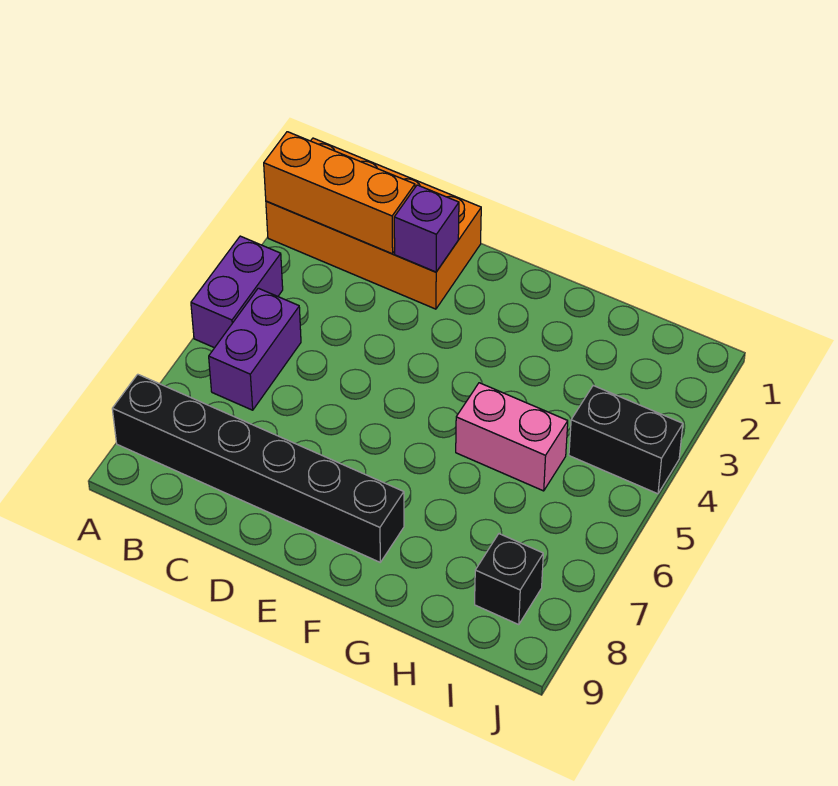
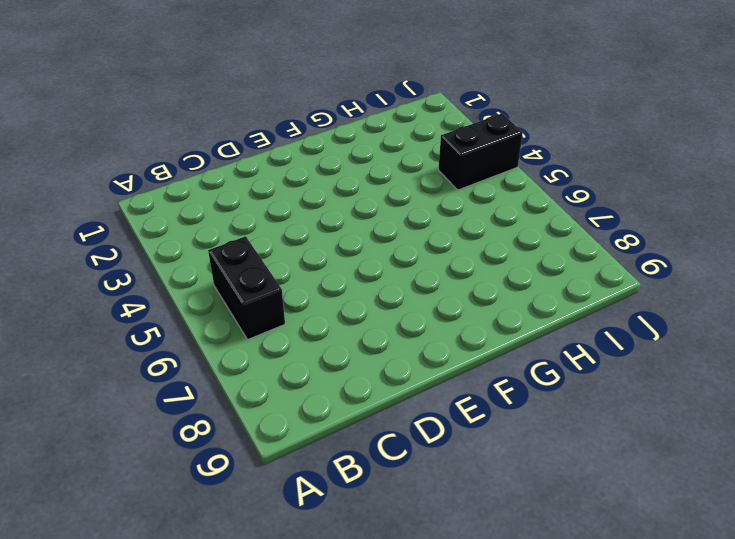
black brick B5:B6 level 1 -> purple brick B5:B6 level 1
none -> orange brick A1:D2 level 1
none -> purple brick A4:A5 level 1

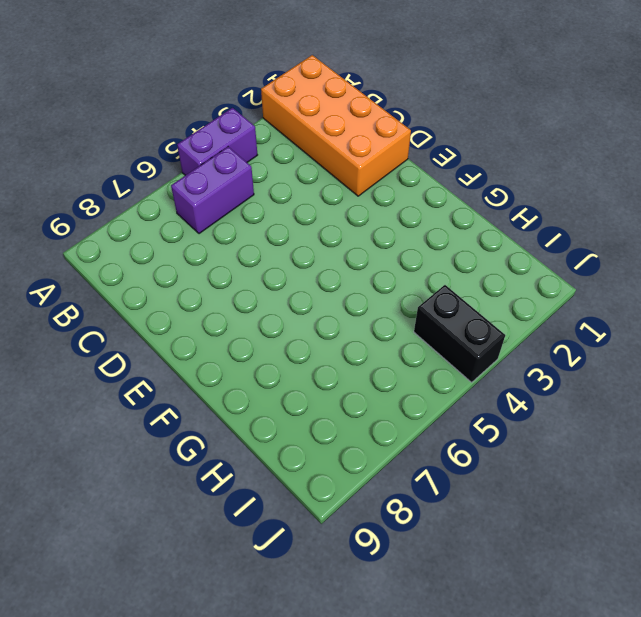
none -> black brick A8:F8 level 1
none -> pink brick G5:H5 level 1

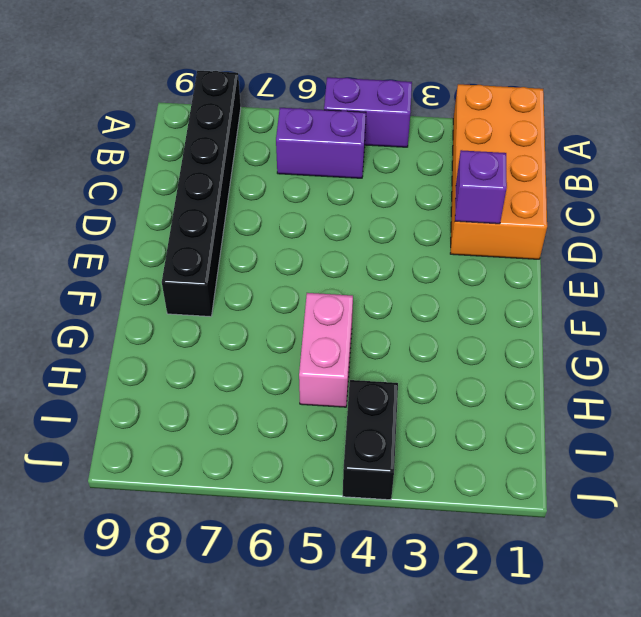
none -> black brick I8 level 1
none -> orange brick A2:C2 level 2

